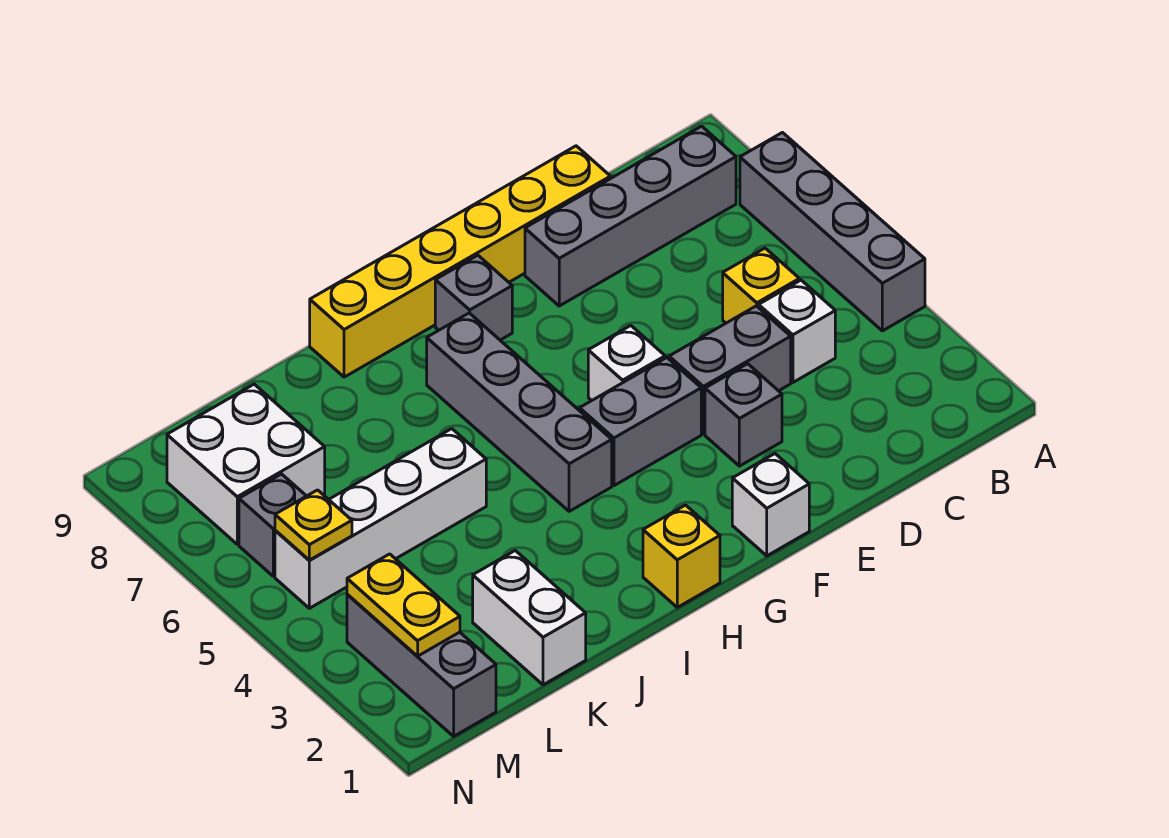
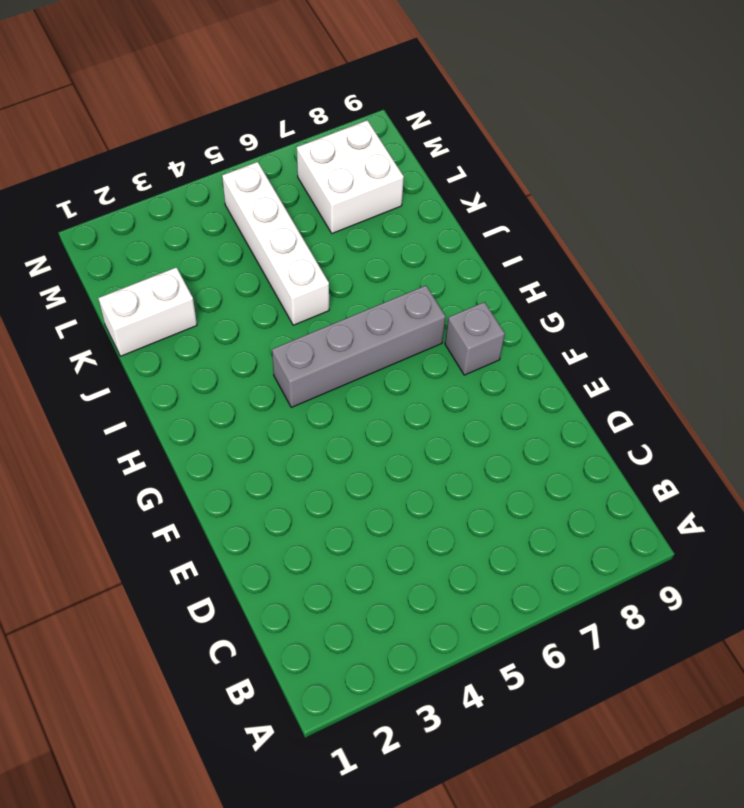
none -> grey brick A4:A7 level 1
none -> grey brick B8:E8 level 1
none -> white brick C4 level 1

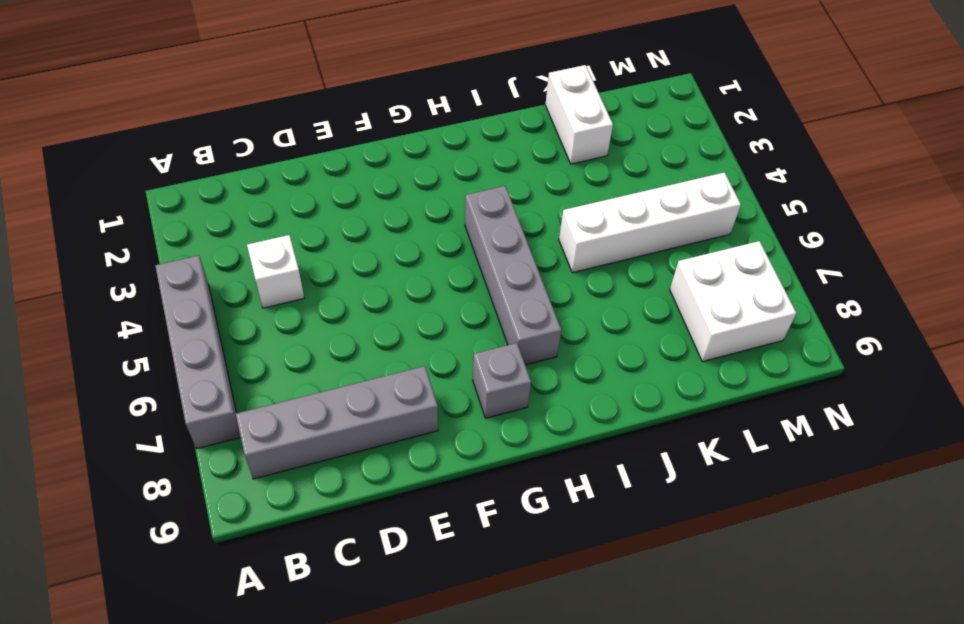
none -> yellow brick C5 level 1
none -> grey brick D4:E4 level 1
none -> yellow brick D9:I9 level 1

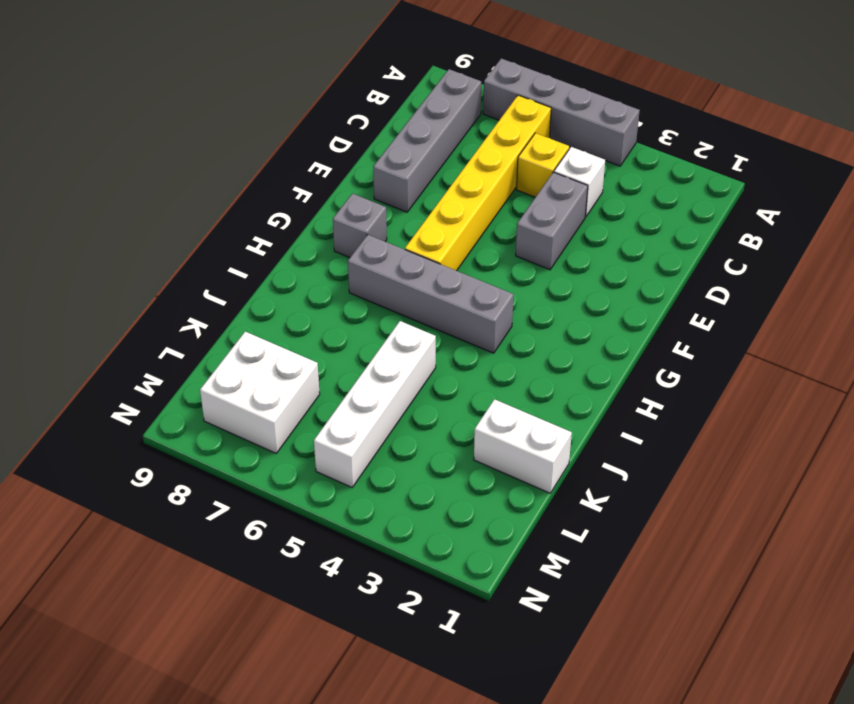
yellow brick B6:G6 level 1 -> yellow brick D9:I9 level 1
none -> grey brick E3 level 1
none -> white brick F1 level 1
none -> grey brick F4:G4 level 1

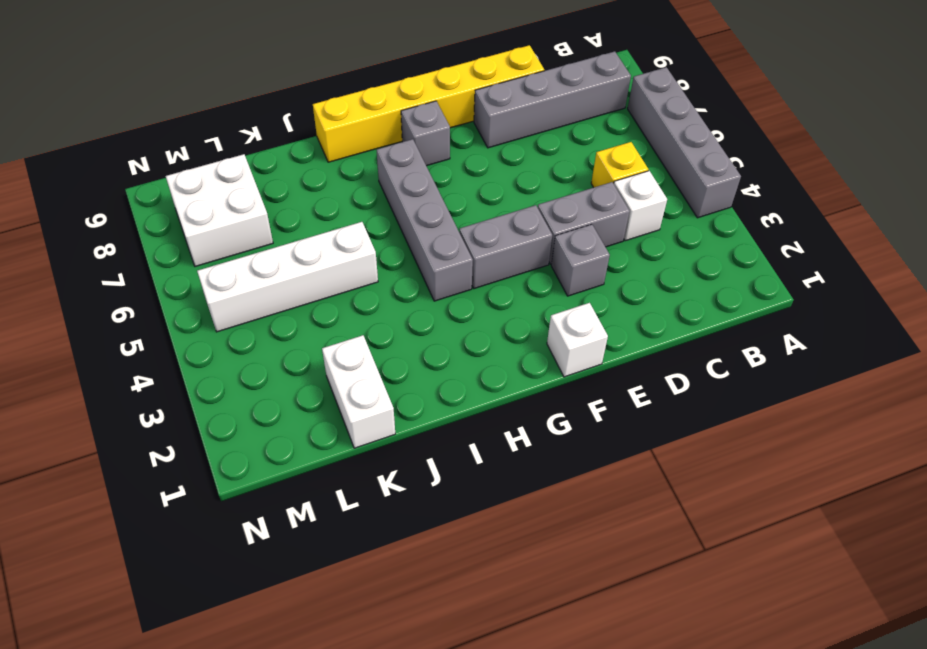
none -> white brick F5 level 1
none -> yellow brick H1 level 1
none -> grey brick M1:M3 level 1

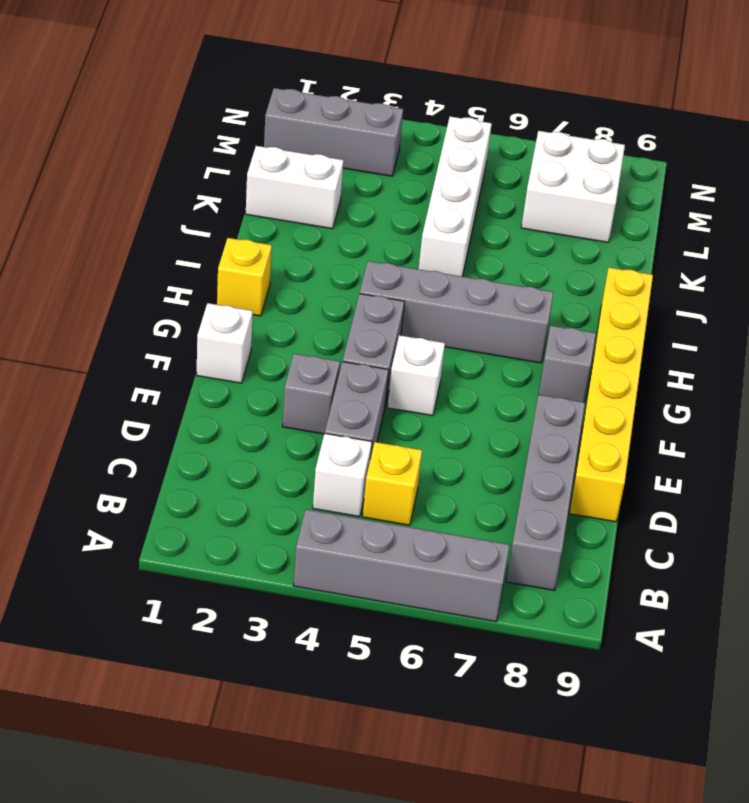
none -> grey brick M6 level 1
none -> yellow plate M2:M3 level 2
none -> yellow plate M5 level 2

